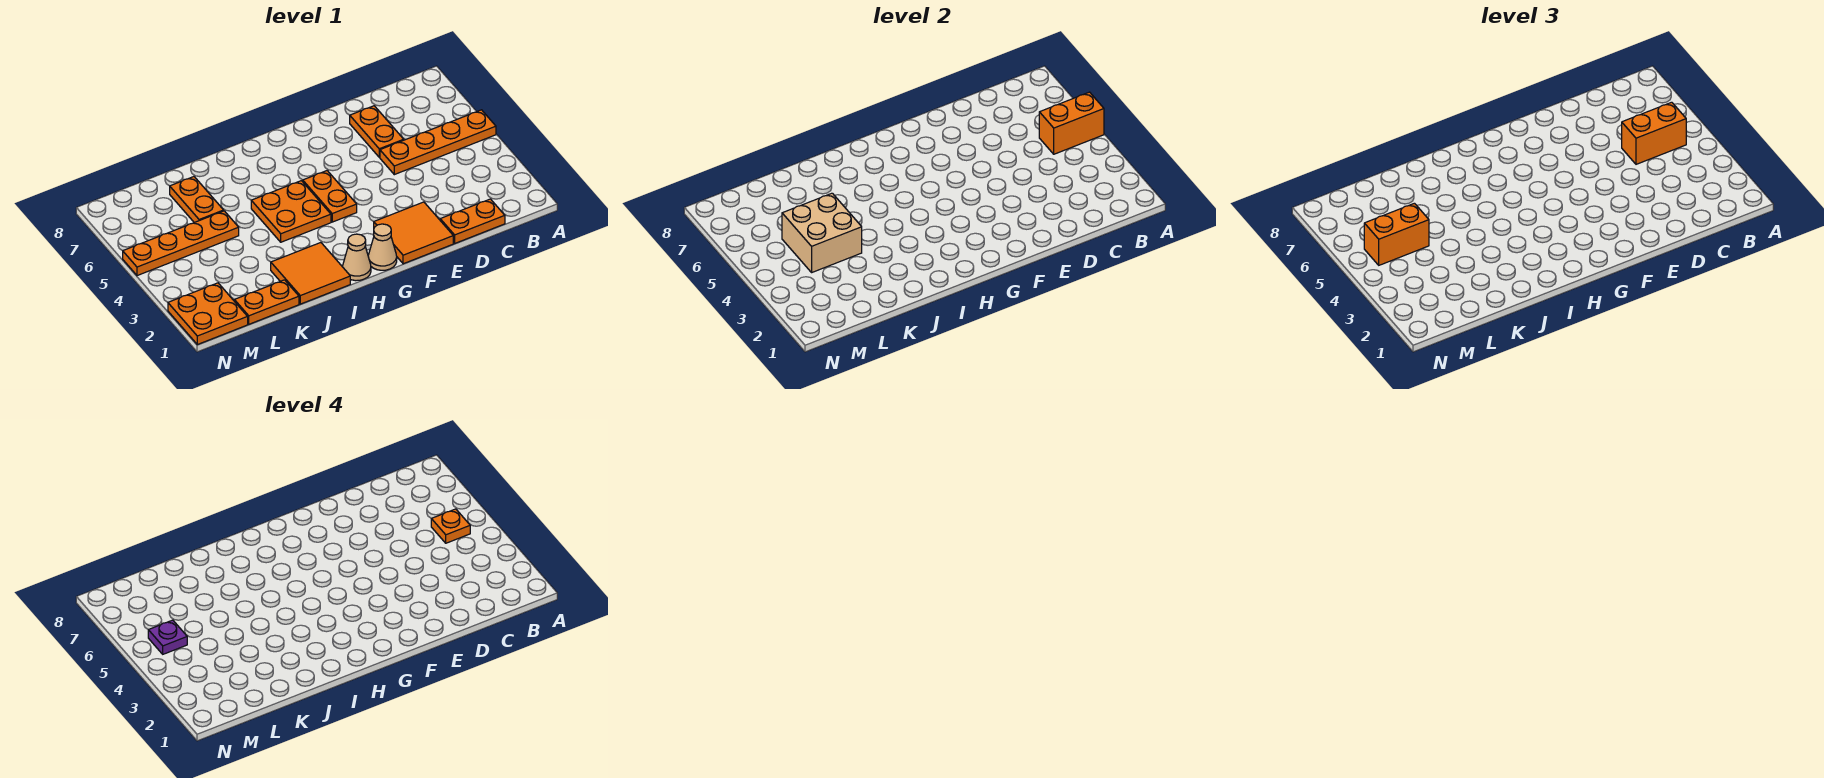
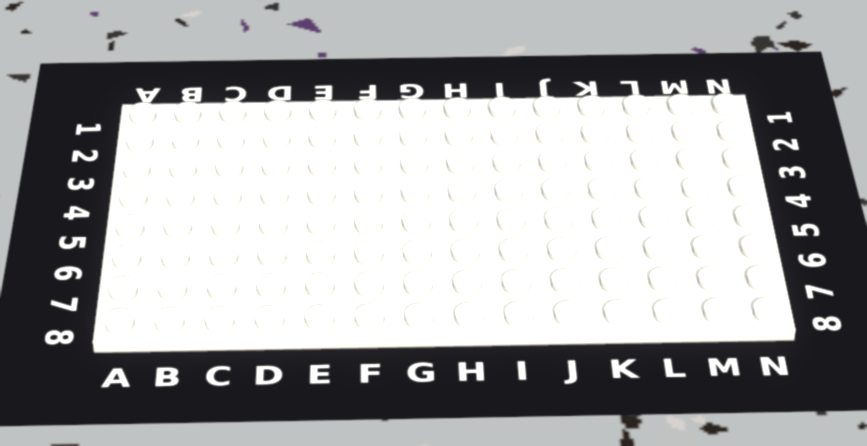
none -> orange plate A5:D5 level 1
none -> orange plate C1:D1 level 1
none -> orange plate D6:D7 level 1

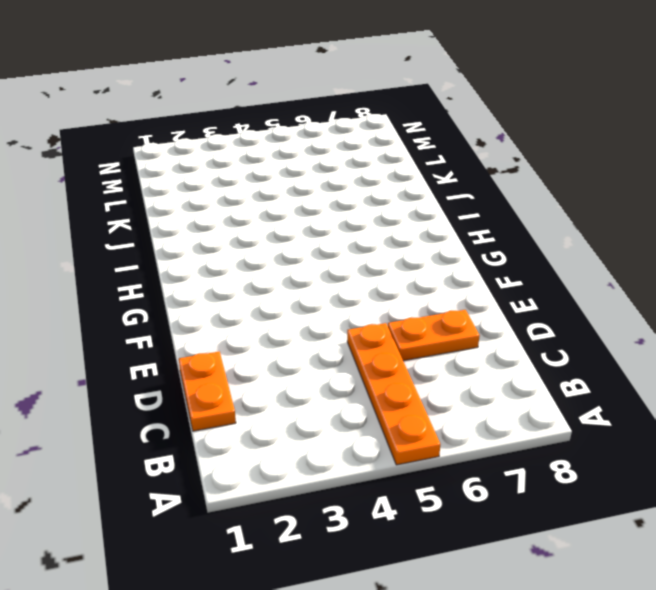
none -> orange tile E1:F2 level 1
none -> tan cone G1 level 1
none -> orange plate G4:G5 level 1

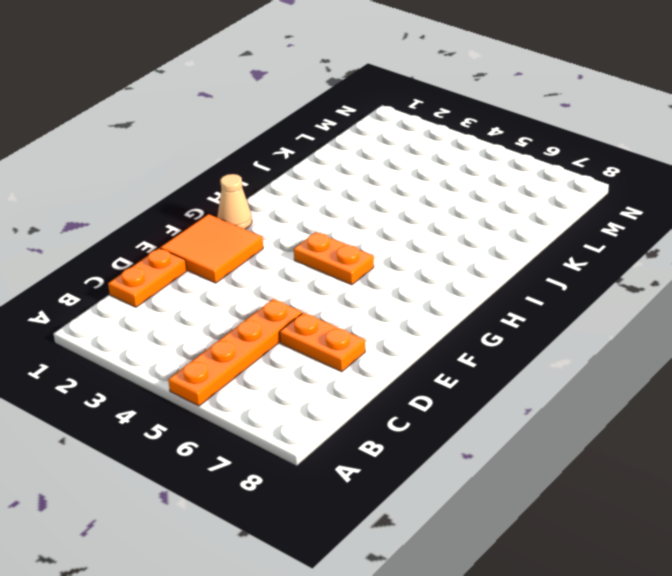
none -> tan cone H1 level 1
none -> orange plate H4:I5 level 1
none -> orange tile I1:J2 level 1

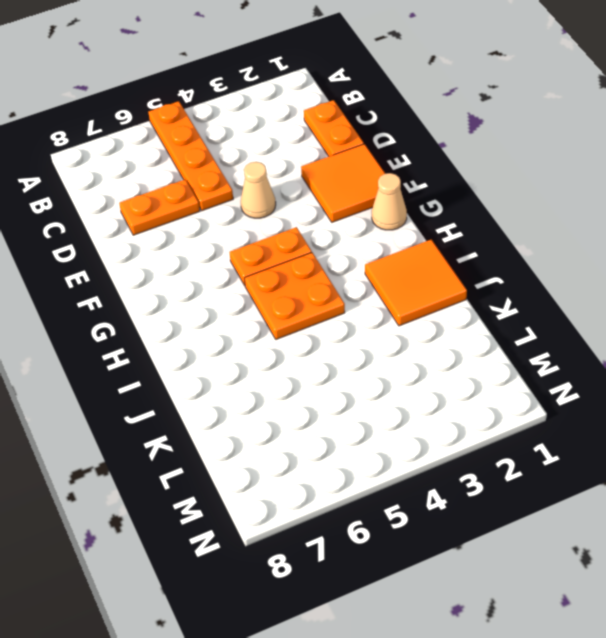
tan cone E4 level 1 -> tan cone H1 level 1
none -> orange plate K1:L1 level 1
none -> orange plate K5:N5 level 1
none -> orange plate K6:K7 level 1

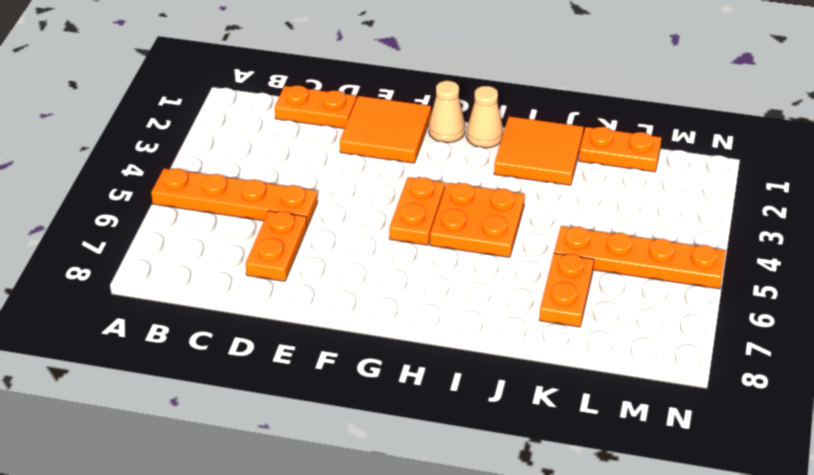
none -> orange plate M1:N2 level 1
none -> orange brick A5:B5 level 2
none -> tan brick K4:L5 level 2

